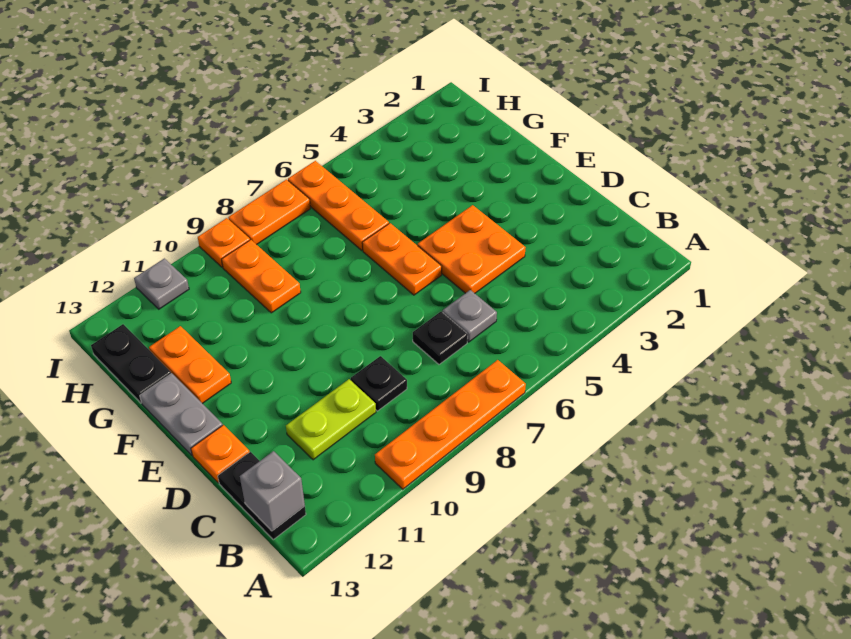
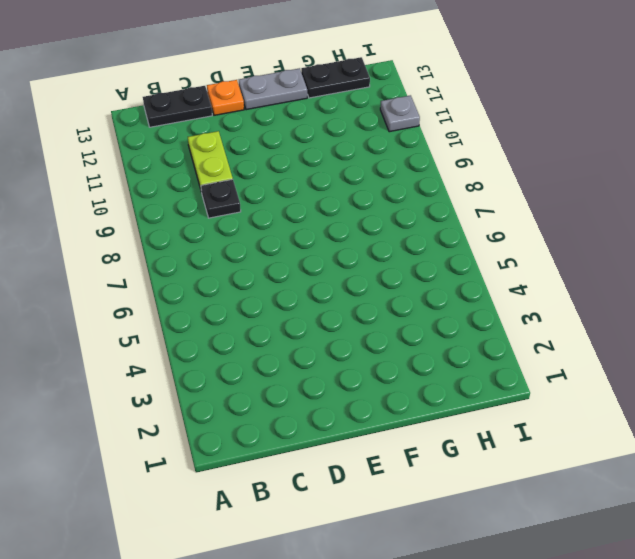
none -> orange plate A7:A10 level 1
none -> grey plate C6 level 1
none -> black plate C7 level 1

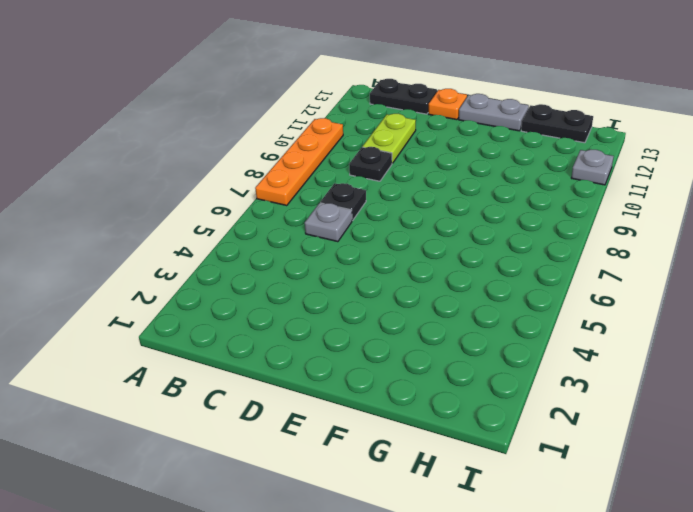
none -> orange plate D4:E5 level 1
none -> orange plate E6:F6 level 1
none -> orange plate F12:G12 level 1

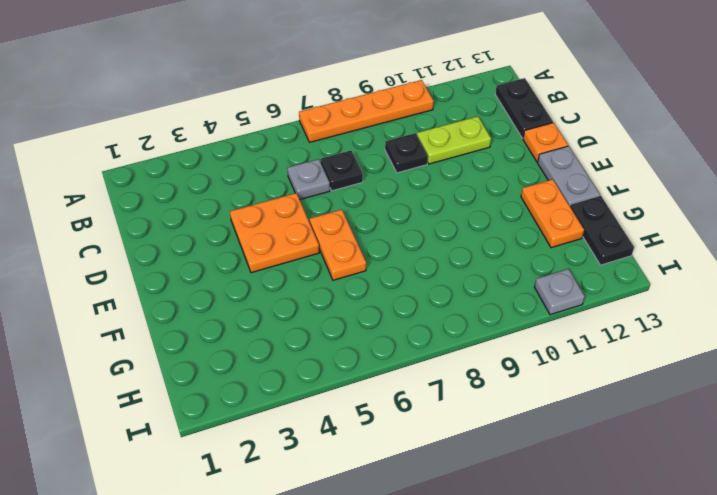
none -> orange plate G6:I6 level 1
none -> orange plate G9:H9 level 1
none -> orange plate I7:I8 level 1

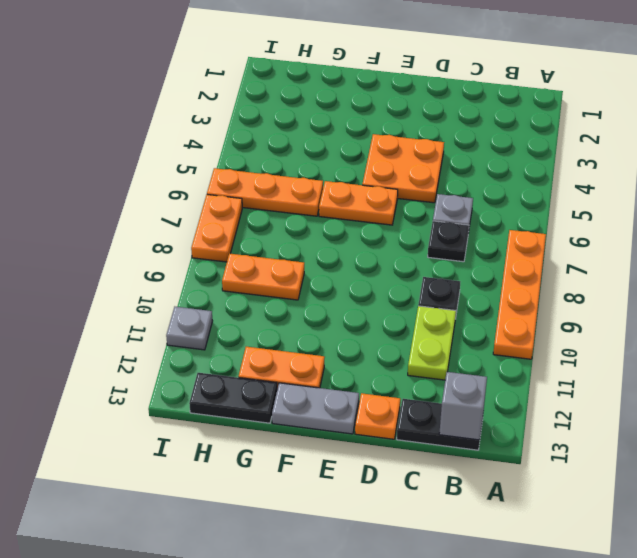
none -> orange plate I9 level 1

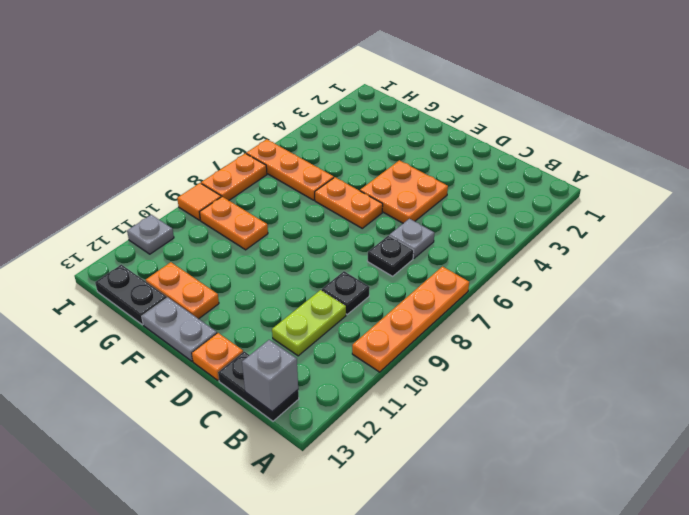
orange tile I9 level 1 -> orange plate I9 level 1

